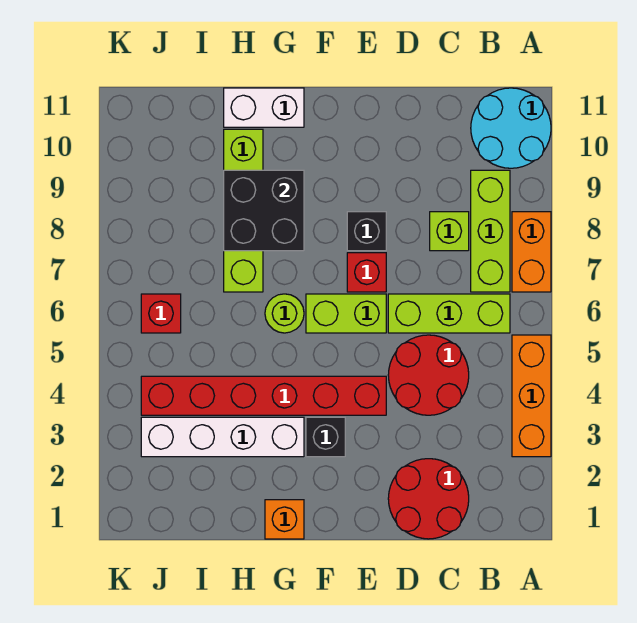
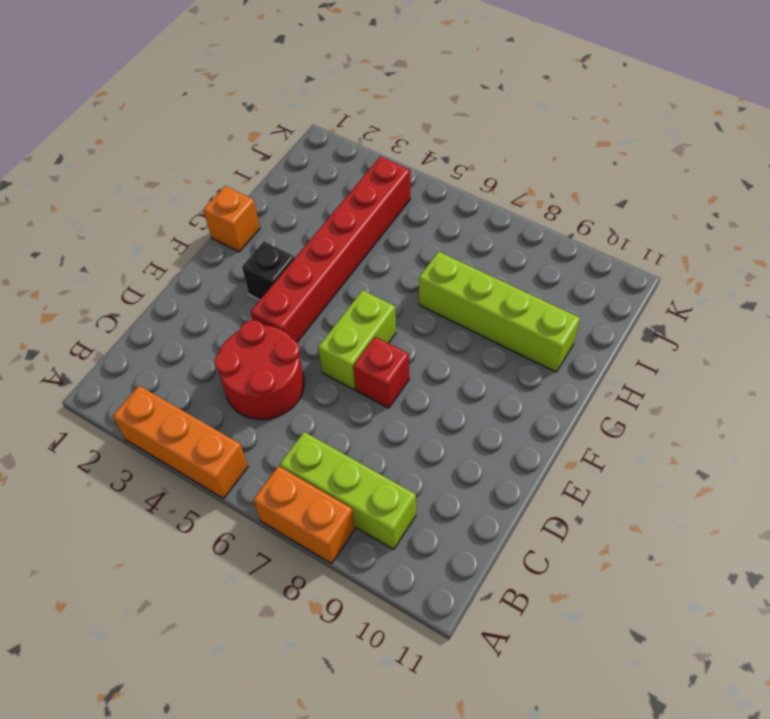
none -> cyan round brick A10:B11 level 1
none -> lime brick B6:D6 level 1
none -> red round brick C1:D2 level 1

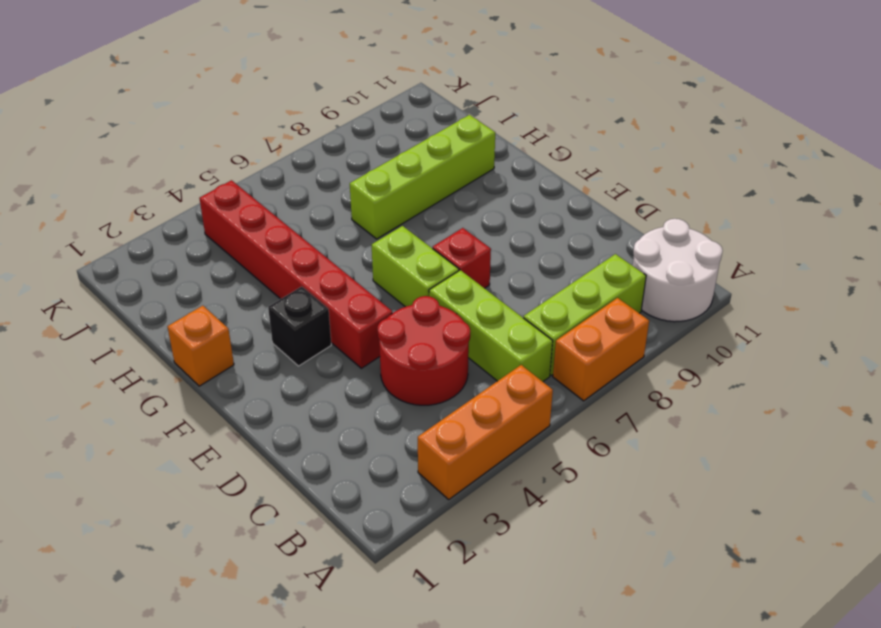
white round brick A10:B11 level 1 -> cyan round brick A10:B11 level 1
none -> red round brick C1:D2 level 1
none -> lime brick C8 level 1
none -> black brick E8 level 1

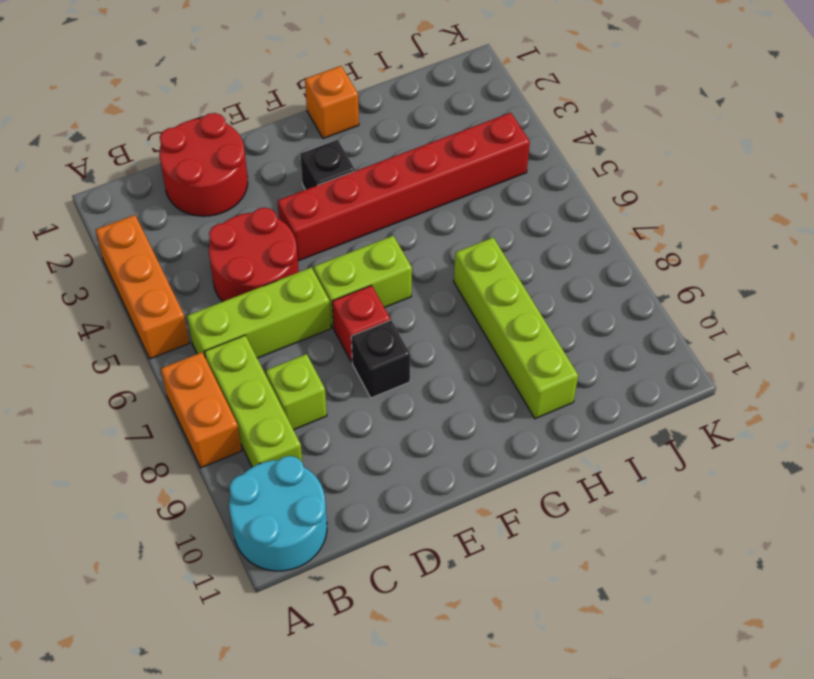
none -> white brick G3:J3 level 1
none -> lime round brick G6 level 1
none -> white brick G11:H11 level 1

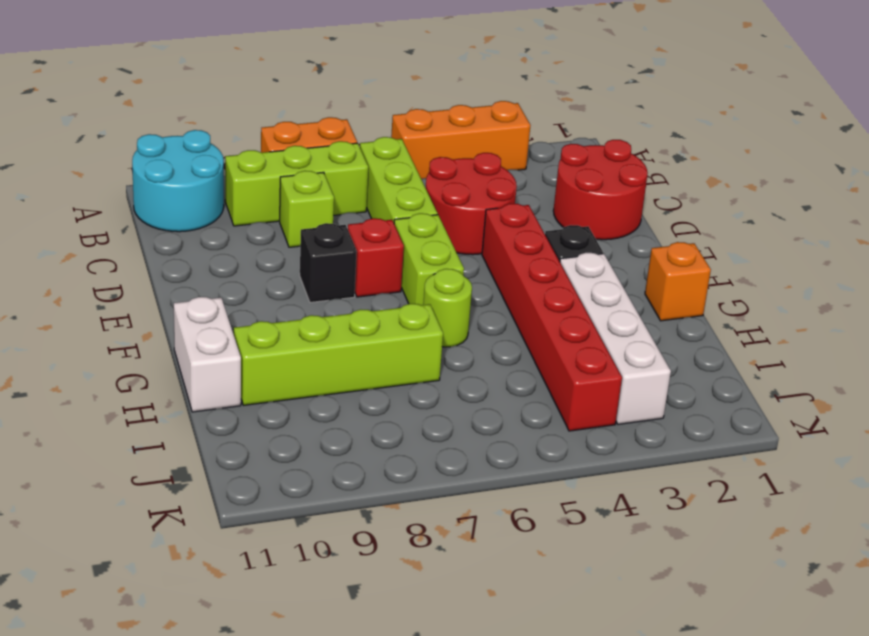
none -> red brick J6 level 1
none -> black brick G8:H9 level 2

